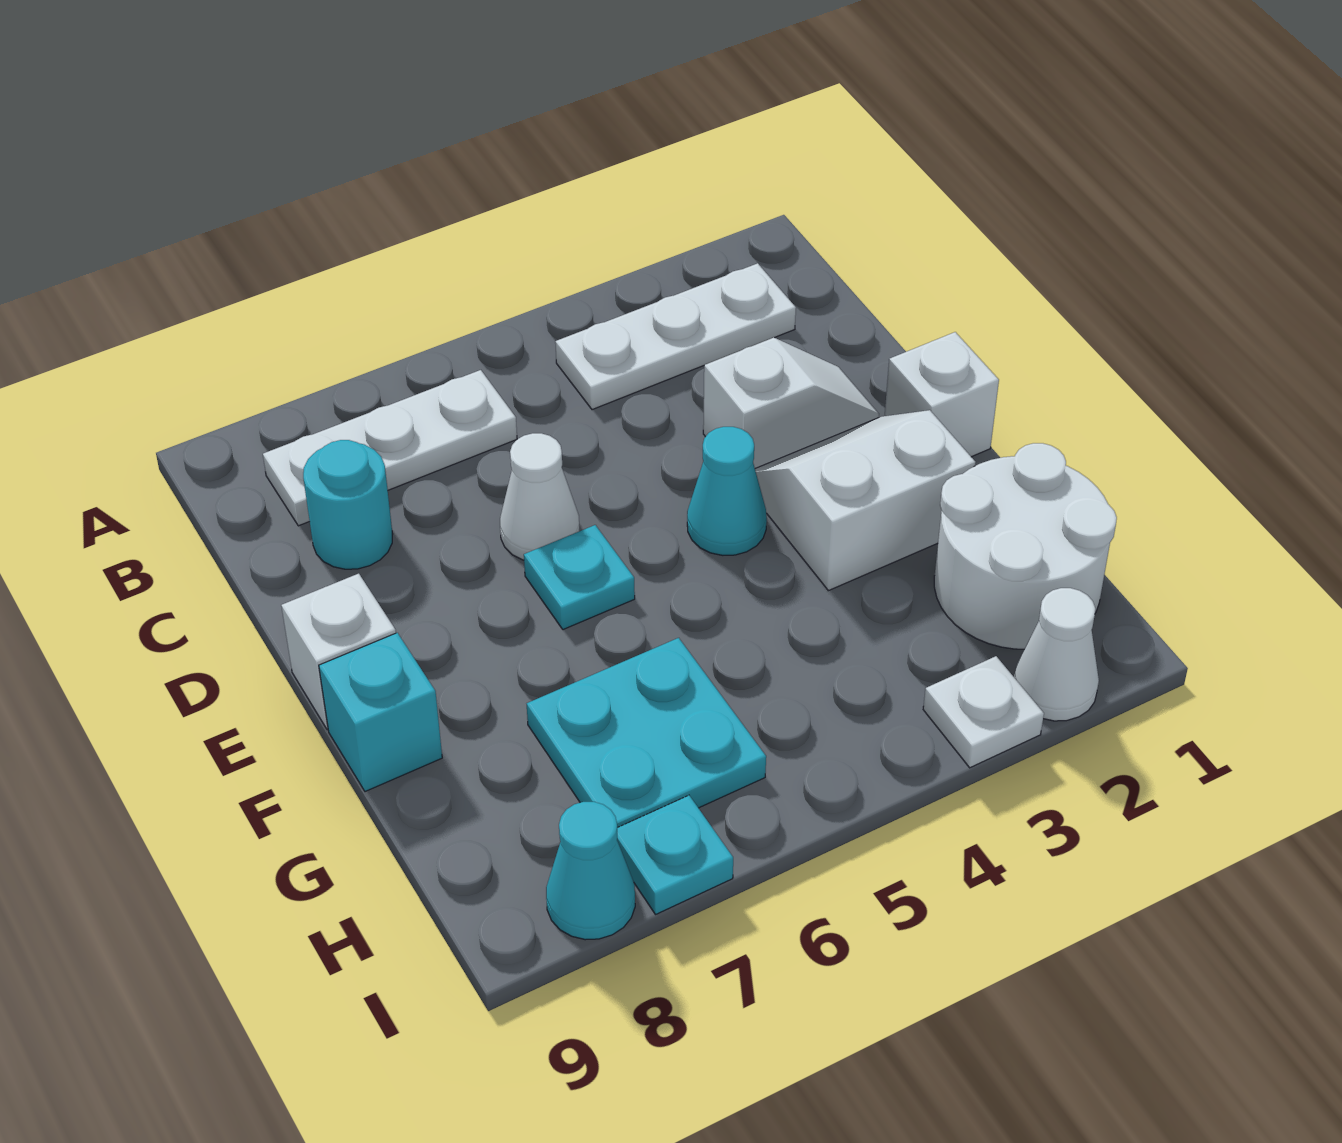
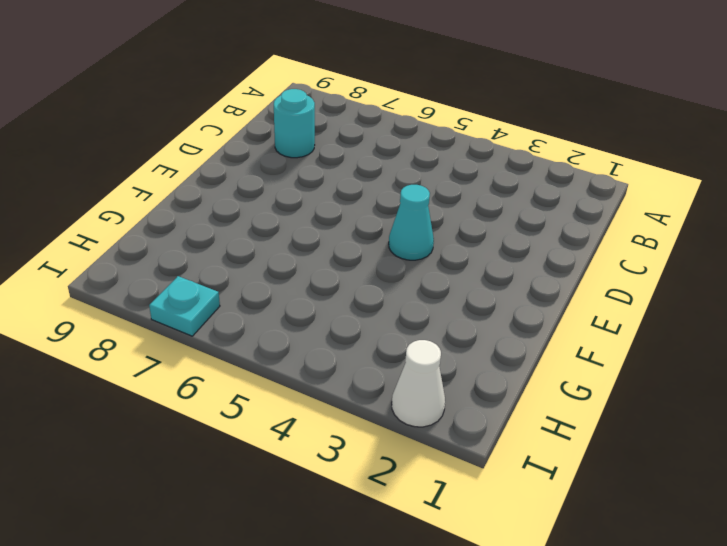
none -> white plate B2:B4 level 1
none -> white plate B6:B8 level 1
none -> white slope D2:D3 level 1 top 3

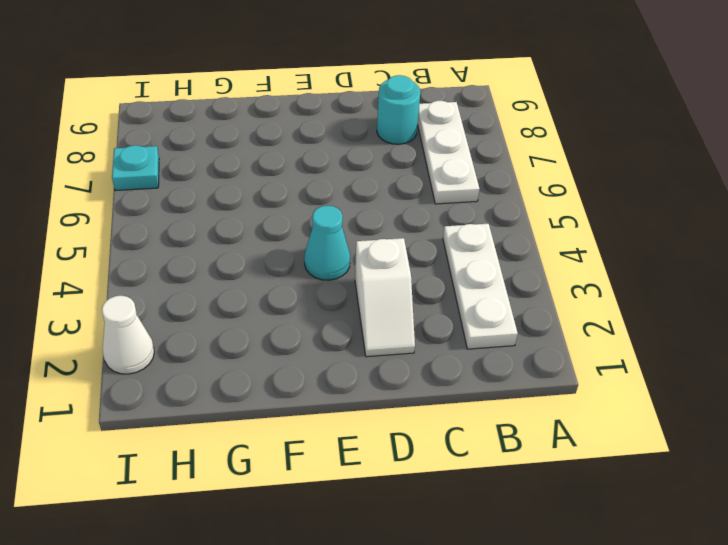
none -> white cone D6 level 1
none -> white brick E1 level 1
none -> white slope E2:F3 level 1 top F

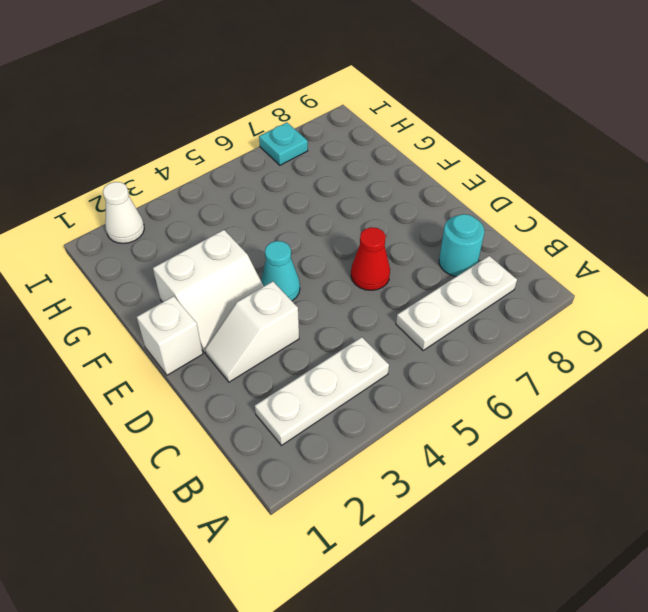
red cone D6 level 1 -> white cone D6 level 1
none -> cyan plate E6 level 1
none -> white brick E9 level 1
none -> cyan brick F9 level 1

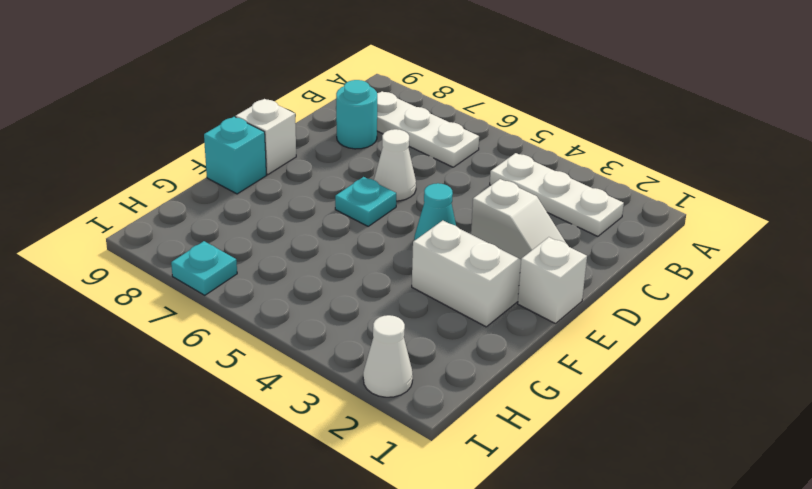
none -> white round brick G1:H2 level 1
none -> cyan plate G6:H7 level 1
none -> white plate I3 level 1

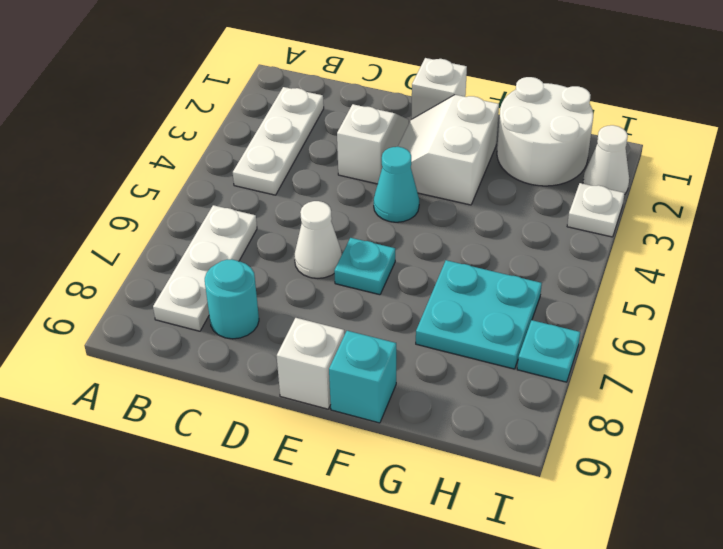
none -> cyan cone I8 level 1

